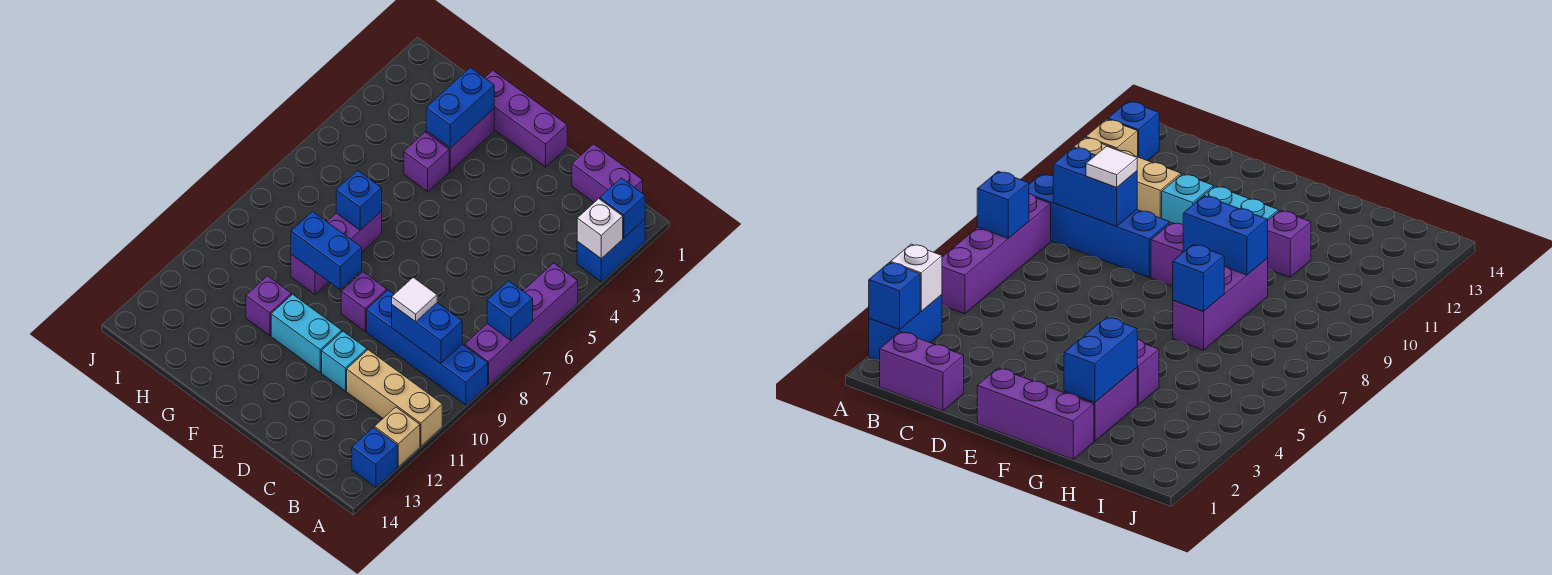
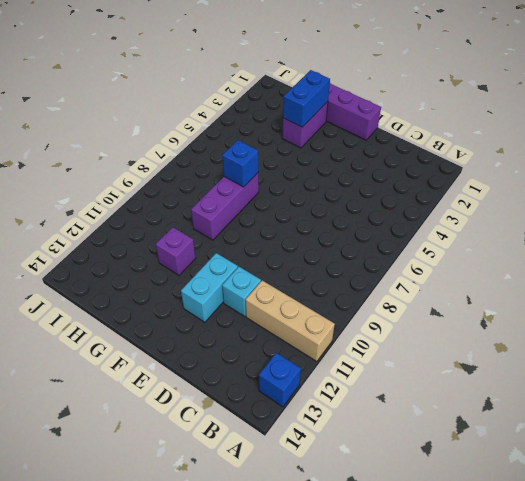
cyan brick E11:E12 level 1 -> cyan brick E11:F11 level 1
none -> blue brick A2:A3 level 1
none -> purple brick A5:A8 level 1
none -> blue brick A9:D9 level 1

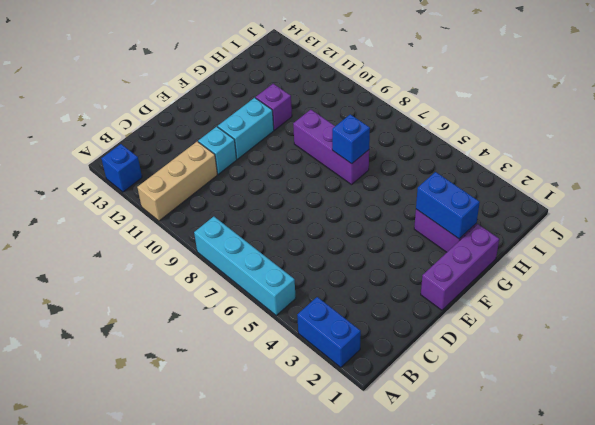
cyan brick A5:A8 level 1 -> purple brick A5:A8 level 1
none -> blue brick A9:D9 level 1
none -> tan brick A12 level 1
none -> purple brick B1:C1 level 1

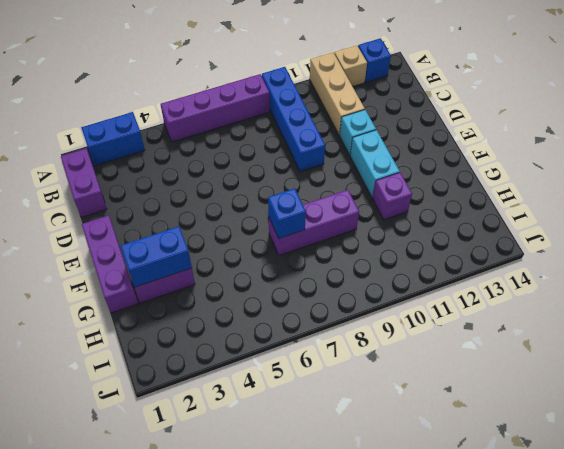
none -> purple brick E9 level 1
none -> purple brick G4 level 1
none -> blue brick A2 level 2

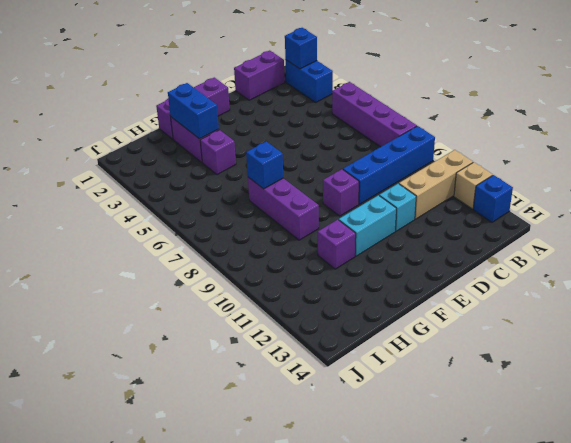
none -> white brick A3 level 2
none -> blue brick A7 level 2
none -> blue brick B9:C9 level 2

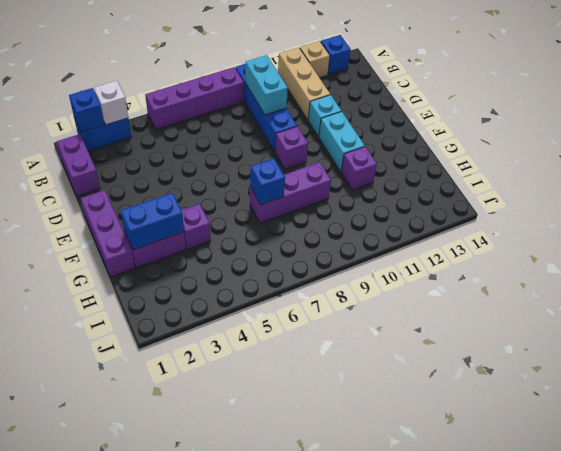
cyan brick B9:C9 level 2 -> blue brick B9:C9 level 2
none -> blue brick A7 level 2
none -> blue brick F9:G9 level 2
none -> white tile C9 level 3

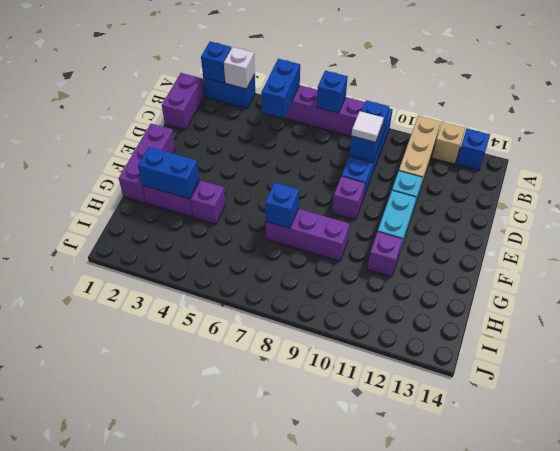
blue brick A5:B5 level 2 -> blue brick F9:G9 level 2

